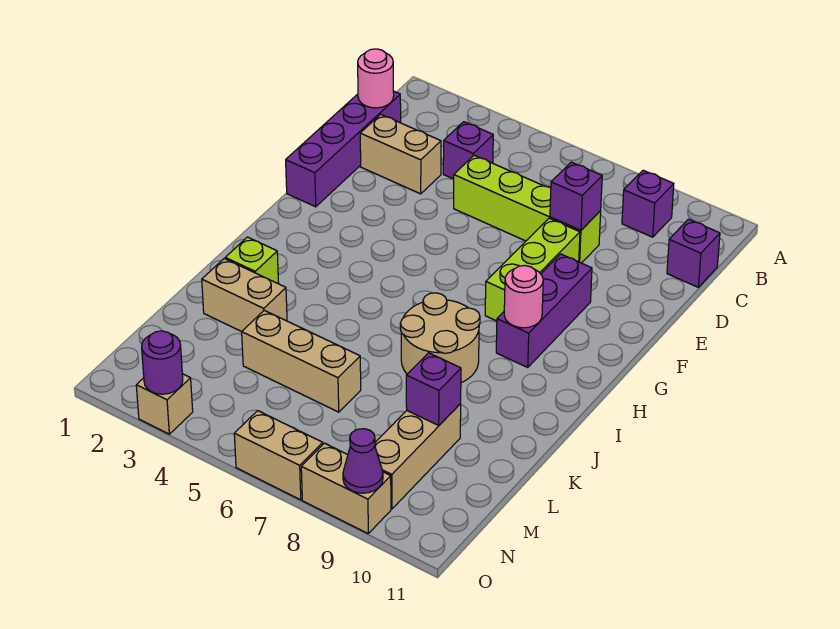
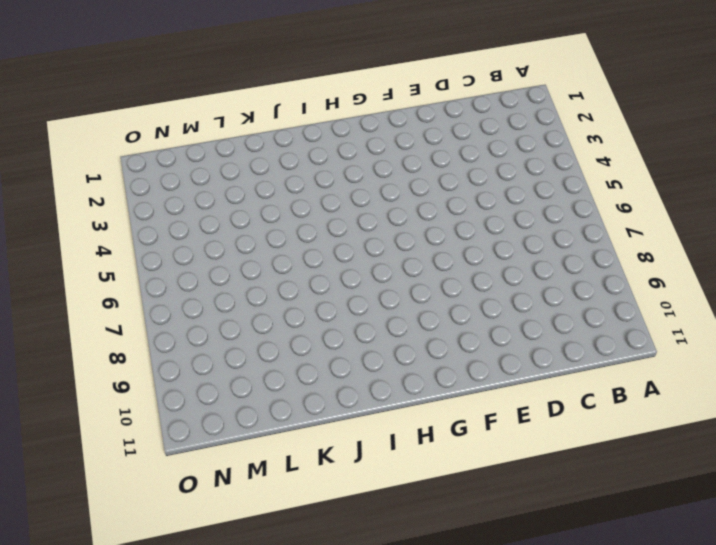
none -> purple brick B9 level 1
none -> purple brick C1:F1 level 1
none -> purple brick C4 level 1

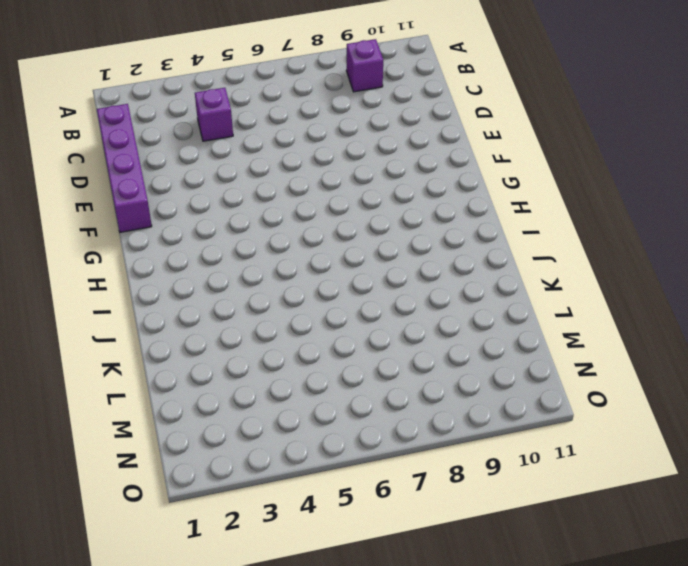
none -> purple brick C11 level 1
none -> tan brick D2:D3 level 1
none -> lime brick D5:D8 level 1

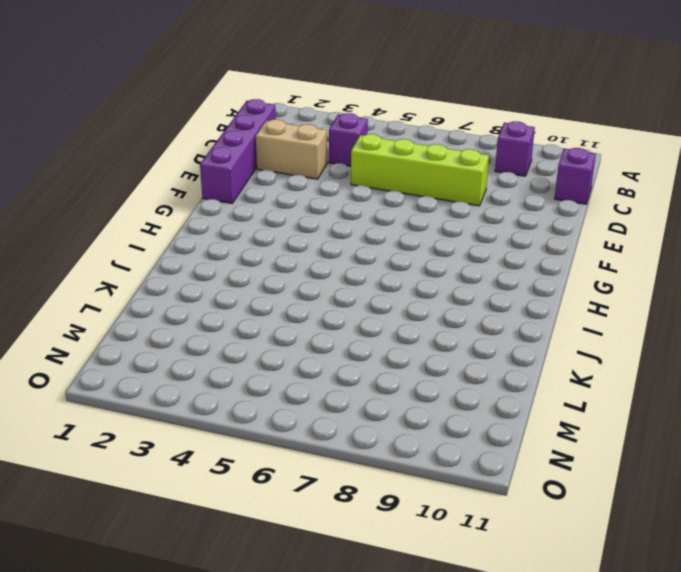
none -> lime brick E8:G8 level 1
none -> purple brick F9:H9 level 1
none -> tan round brick I7:J8 level 1

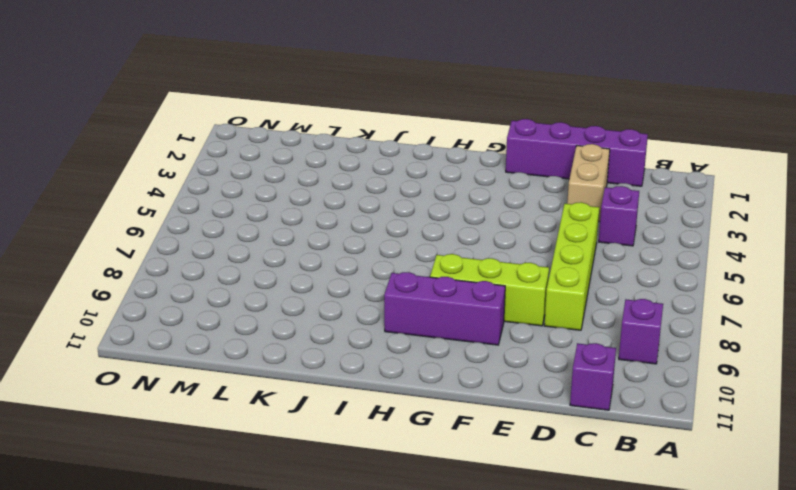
none -> tan round brick I7:J8 level 1
none -> lime brick J2 level 1
none -> tan brick K2:K3 level 1

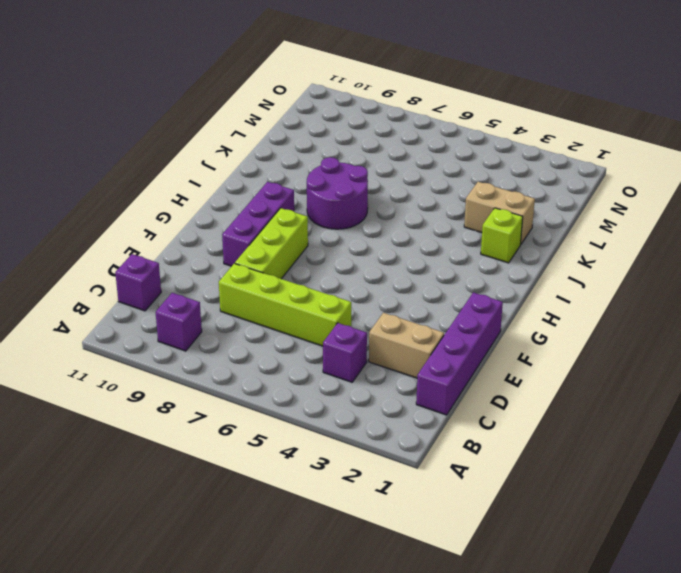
purple round brick I7:J8 level 1 -> tan round brick I7:J8 level 1
none -> tan brick L4:L6 level 1
none -> tan brick L9:N9 level 1
none -> tan brick O3 level 1

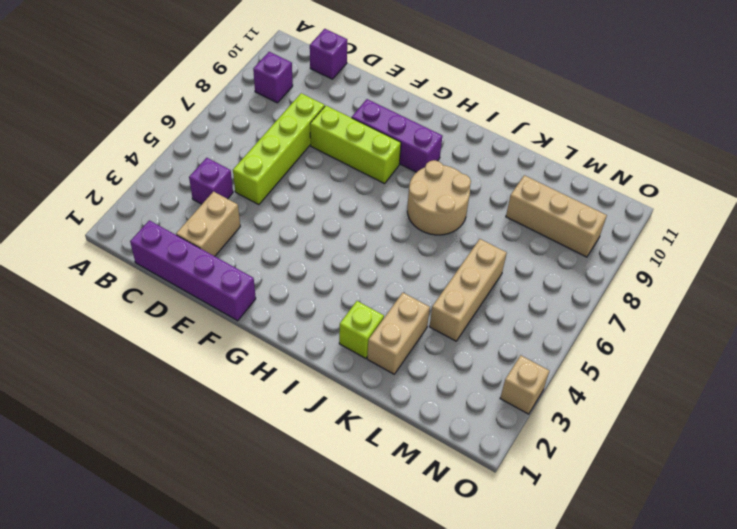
none -> tan brick O6:O7 level 1
none -> tan brick O8:O9 level 1
none -> pink round brick C1 level 2

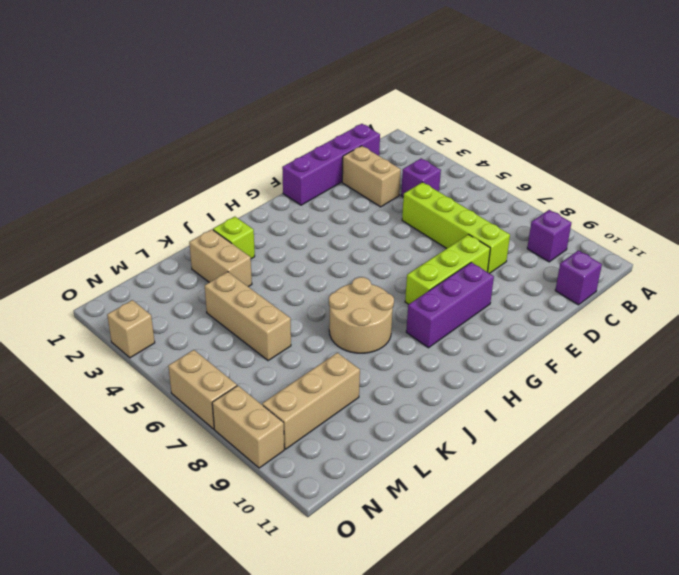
none -> pink round brick C1 level 2
none -> purple brick D8 level 2
none -> pink round brick H9 level 2

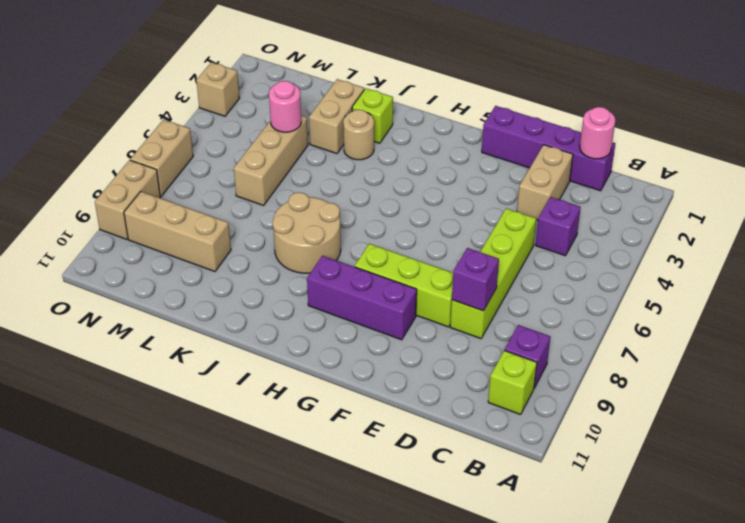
lime brick B10 level 1 -> none
tan round brick J3 level 1 -> none
pink round brick L4 level 2 -> pink round brick H9 level 2
none -> purple brick C11 level 1
none -> purple brick L9 level 2
none -> purple round brick O3 level 2

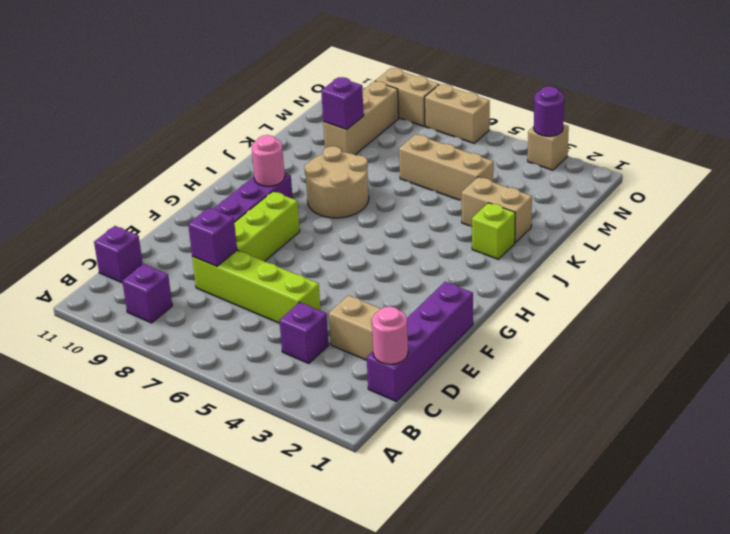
none -> purple cone O9 level 2

